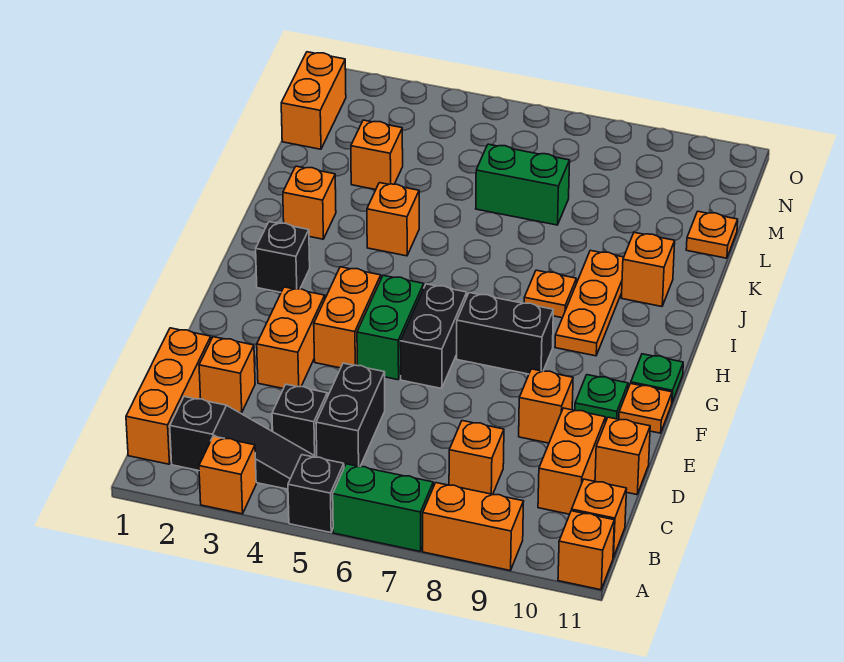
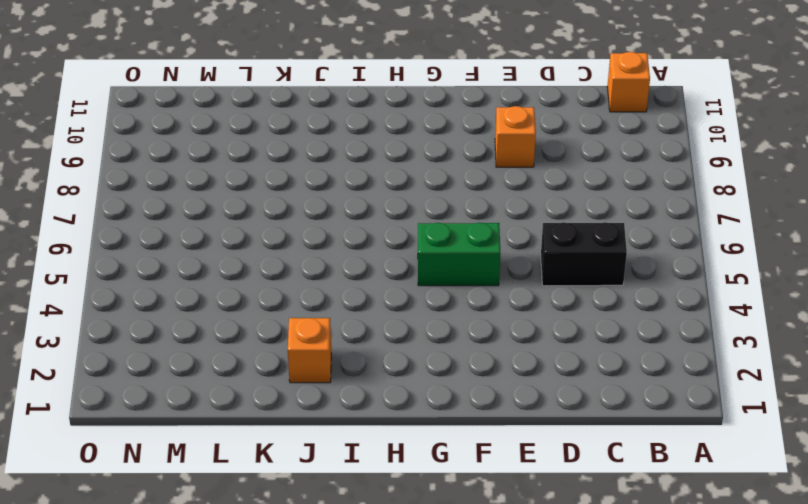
none -> orange brick A3 level 1
none -> black brick A5 level 1
none -> green brick A6:A7 level 1
none -> orange brick A8:A9 level 1

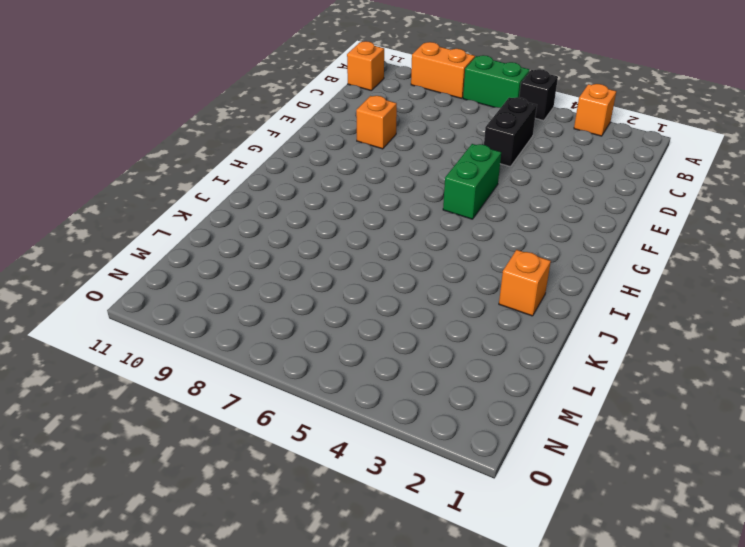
none -> orange brick A11 level 1
none -> orange brick B1:D1 level 1
none -> black slope B2:B4 level 1 top 2
none -> black brick C4 level 1

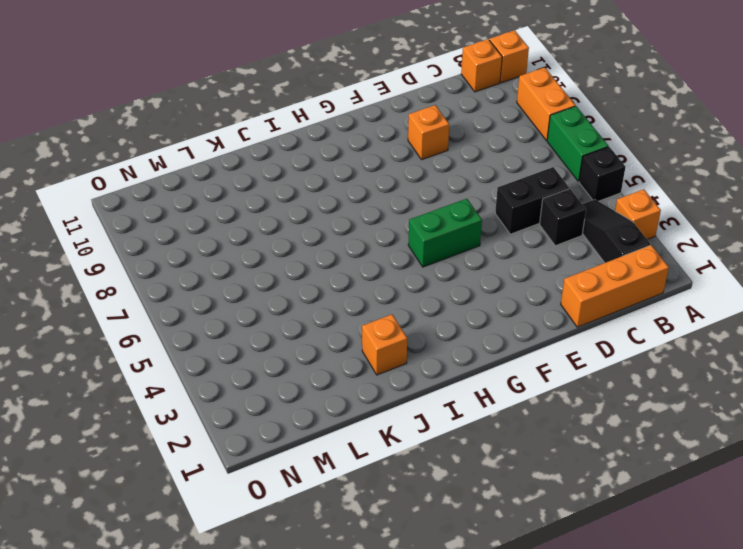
none -> orange brick C8 level 1
none -> orange brick C10:D10 level 1
none -> orange brick D2 level 1
none -> orange brick D11 level 1

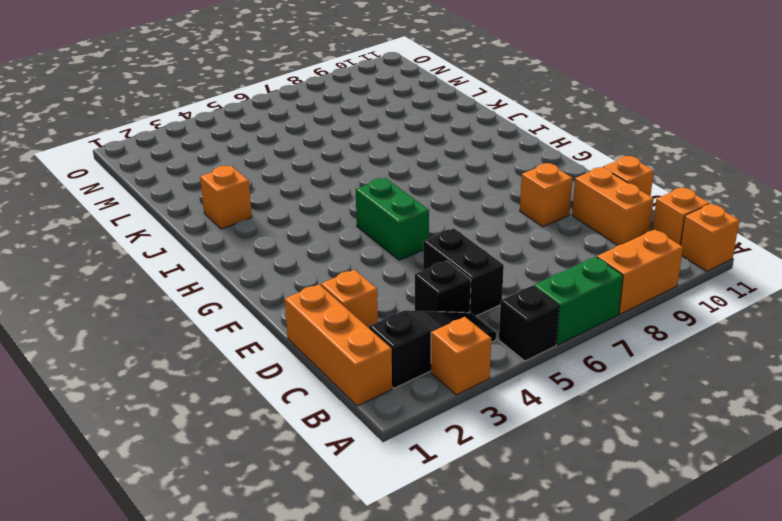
none -> orange brick C8 level 1
none -> orange brick E3:F3 level 1
none -> orange brick F4:G4 level 1
none -> black brick F6:G6 level 1

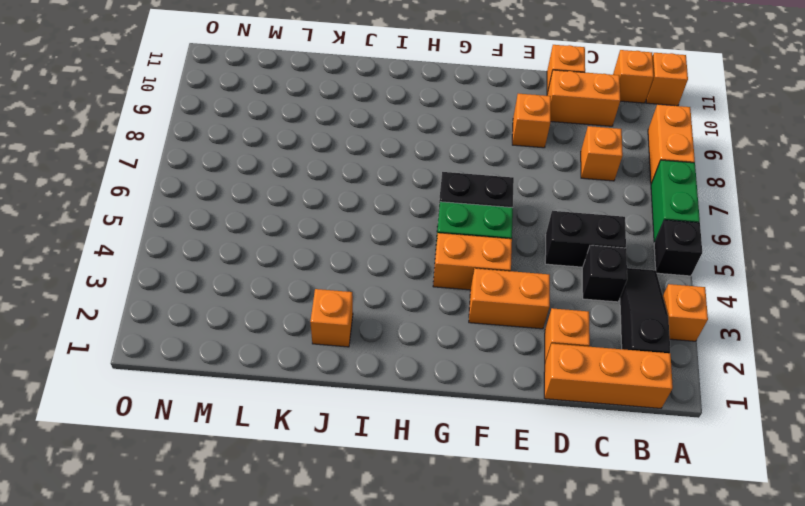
none -> green plate F10 level 1
none -> orange plate F11 level 1
none -> black brick G7:G8 level 1
none -> green plate G11 level 1

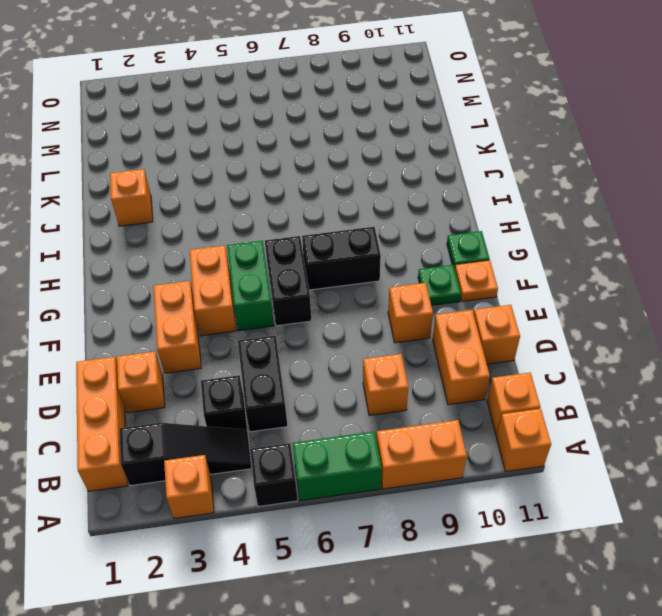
none -> black brick H2 level 1
none -> orange plate H9:J9 level 1
none -> orange plate I8 level 1
none -> orange brick J4 level 1

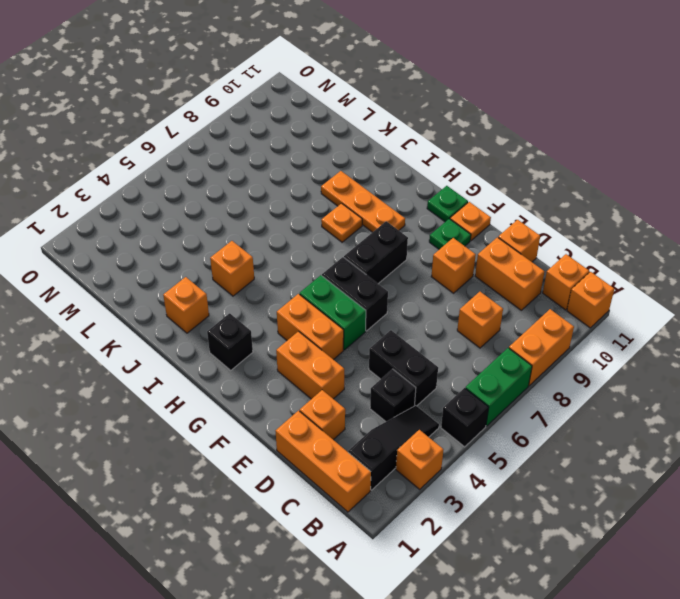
none -> orange brick J10 level 1
none -> orange brick L3 level 1
none -> green brick L6:L7 level 1
none -> orange plate L11 level 1

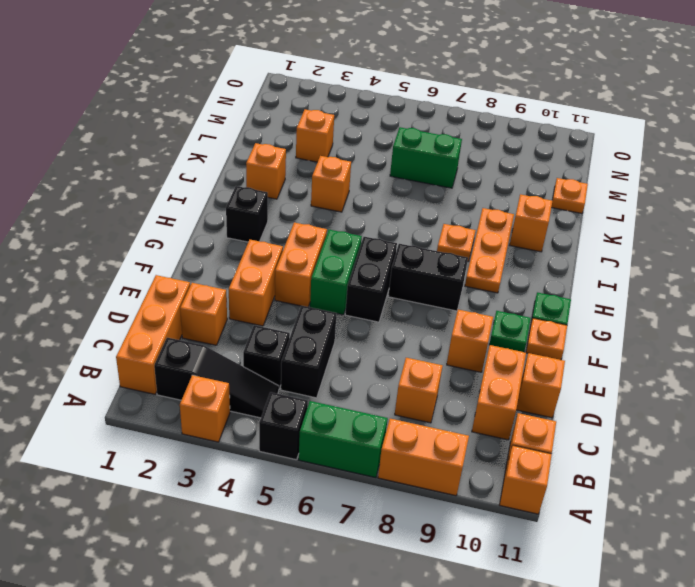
none -> orange brick M1:N1 level 1

